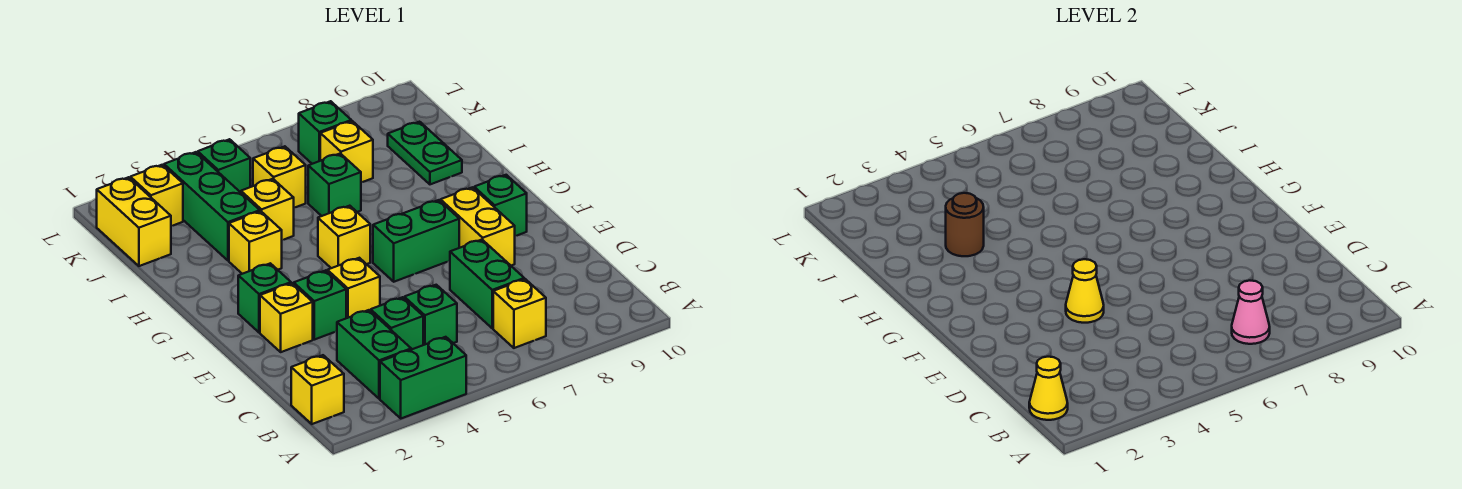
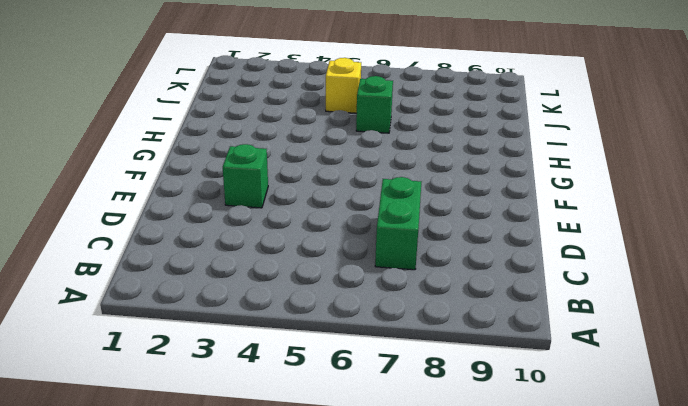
none -> green brick A3:A4 level 1
none -> yellow brick B1 level 1
none -> green brick B3:C3 level 1
none -> yellow brick B7 level 1

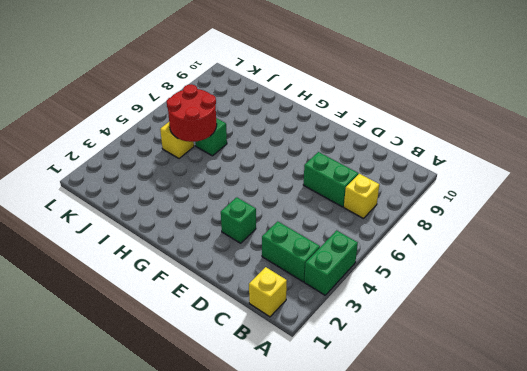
red round brick I5:J6 level 2 -> none
none -> green brick C4 level 1
none -> green brick C5 level 1
none -> yellow brick E2 level 1
none -> yellow brick E4 level 1

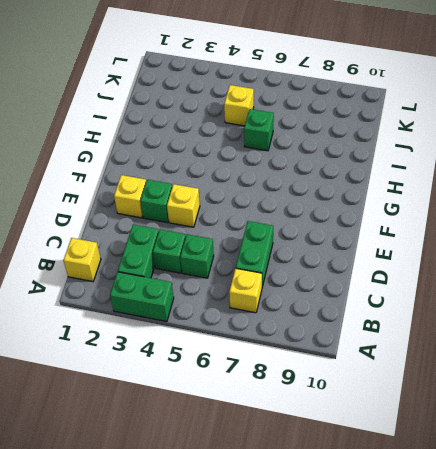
none -> yellow brick E8:F8 level 1
none -> green brick F2 level 1
none -> green brick F6:F7 level 1
none -> green brick F9 level 1

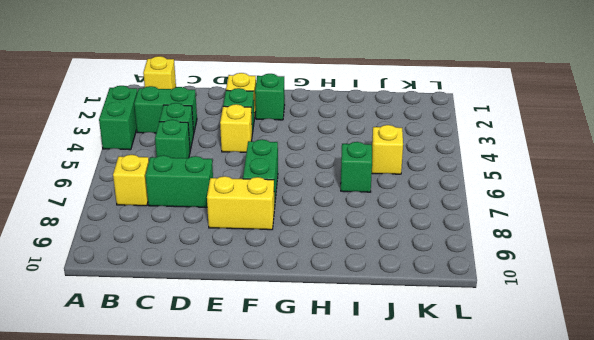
none -> green brick F9 level 1
none -> yellow brick G5 level 1
none -> yellow brick H3 level 1
none -> green brick I3:K3 level 1

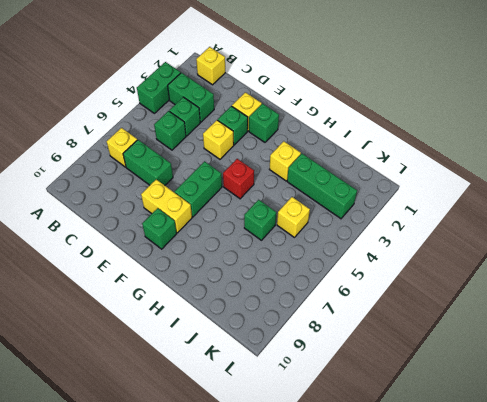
red brick G5 level 1 -> yellow brick G5 level 1
none -> yellow brick I4 level 1
none -> green plate I9:J9 level 1
none -> yellow brick J1:K1 level 1
none -> yellow brick J7 level 1

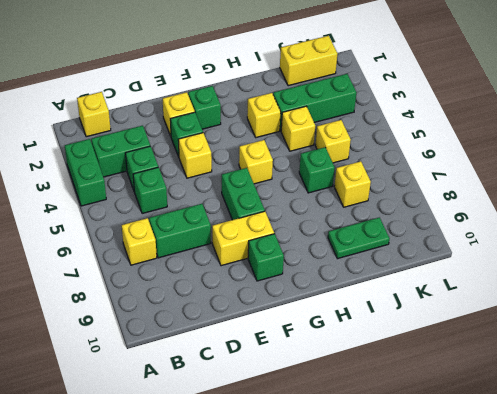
none -> yellow brick K2 level 1
none -> green brick K4 level 1
none -> green brick K7 level 1
none -> yellow cone B1 level 2

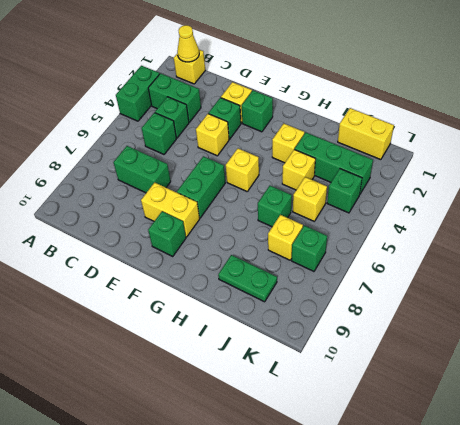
none -> yellow brick B7 level 1
none -> yellow brick K2 level 1
none -> pink cone B7 level 2
none -> yellow cone E4 level 2

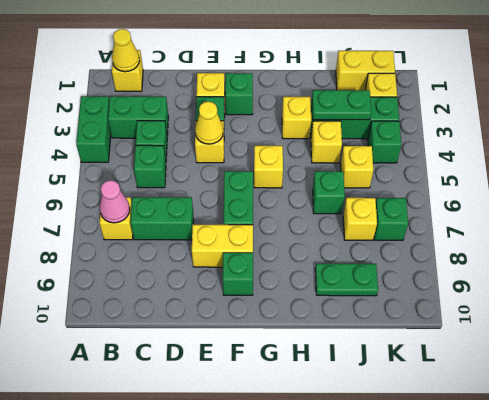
green plate I3:J3 level 2 -> brown round brick I3 level 2

